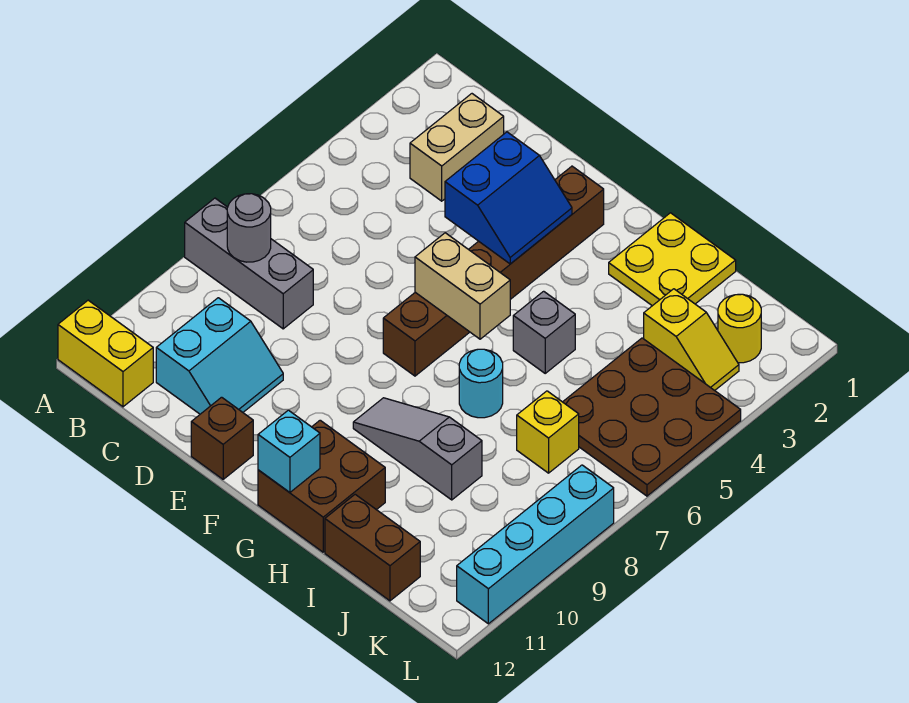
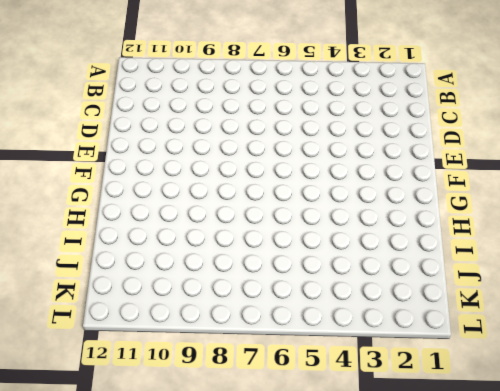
none -> grey brick A8:C8 level 1
none -> yellow brick A12:B12 level 1
none -> tan brick C2:C3 level 1

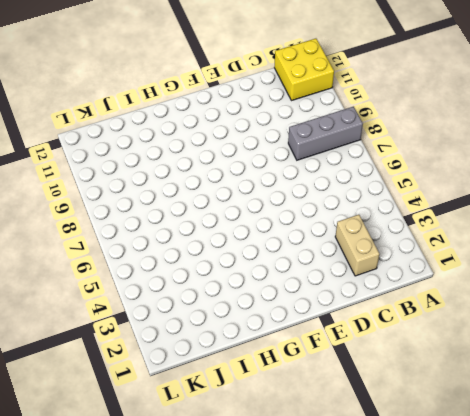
yellow brick A11:B12 level 1 -> yellow brick A12:B12 level 1
none -> cyan slope C10:D11 level 1 top C
none -> brown brick E12 level 1
none -> brown brick F2:F7 level 1

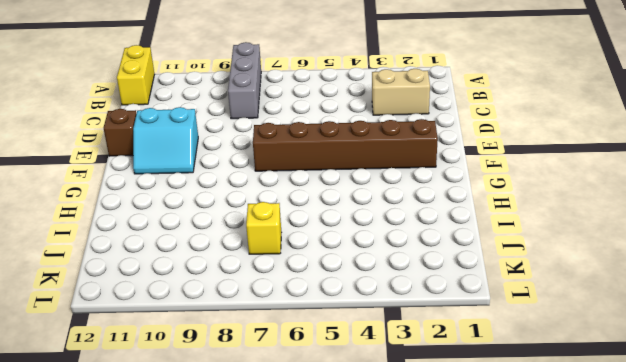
cyan slope E10:F11 level 1 top E -> cyan slope C10:D11 level 1 top C
none -> grey slope G9:I9 level 1 top I
none -> brown brick G11:H12 level 1
none -> yellow plate H1:I2 level 1

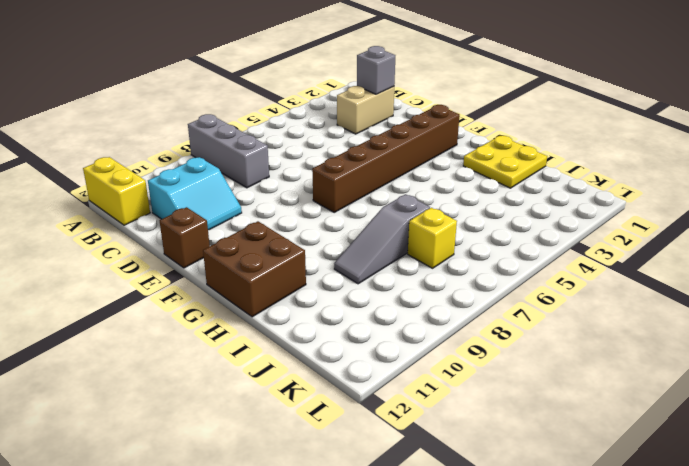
grey brick C2 level 2 -> grey brick H5 level 1
grey slope I7:I9 level 1 top 7 -> grey slope G9:I9 level 1 top I
none -> cyan round brick H7 level 1
none -> brown brick I12:J12 level 1
none -> yellow slope J3:K3 level 1 top J

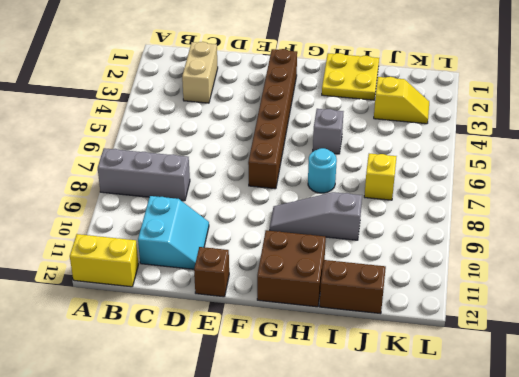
none -> brown plate J4:L6 level 1
none -> yellow round brick K2 level 1
none -> cyan brick L8:L11 level 1

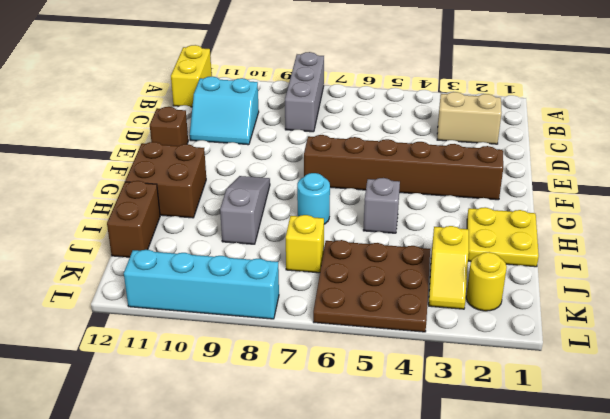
none -> grey round brick B8 level 2
none -> blue slope E3:F4 level 2 top E
none -> tan brick F6:G6 level 2

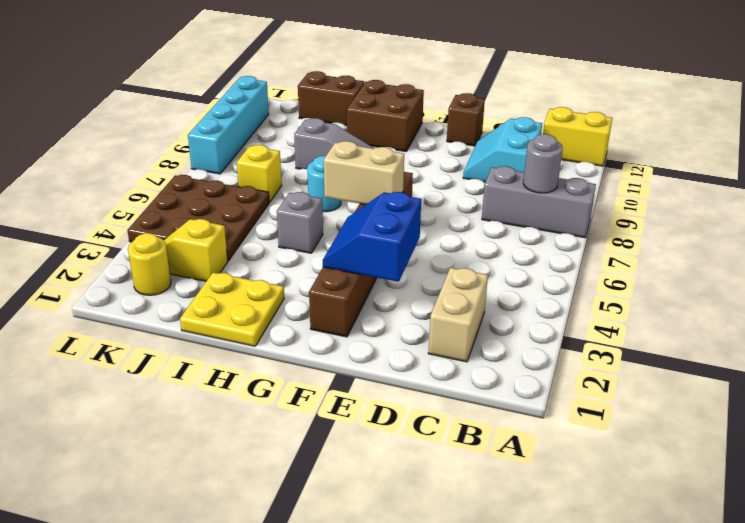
none -> cyan brick G12 level 2

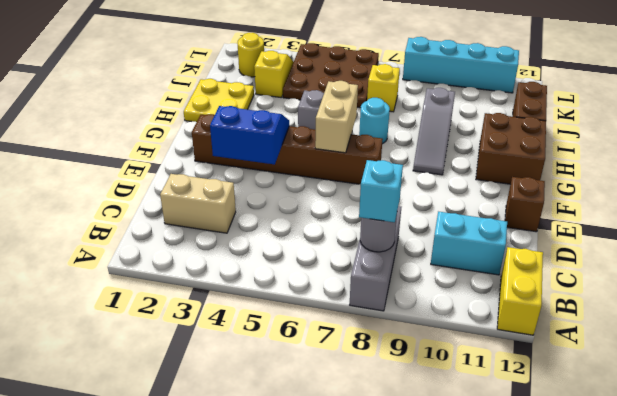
cyan brick B8 level 3 -> cyan brick G12 level 2

